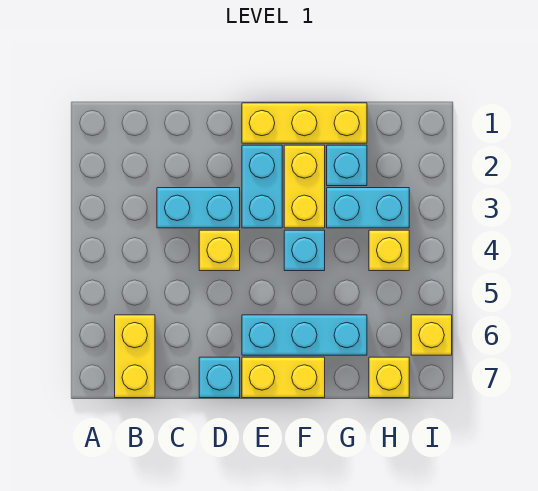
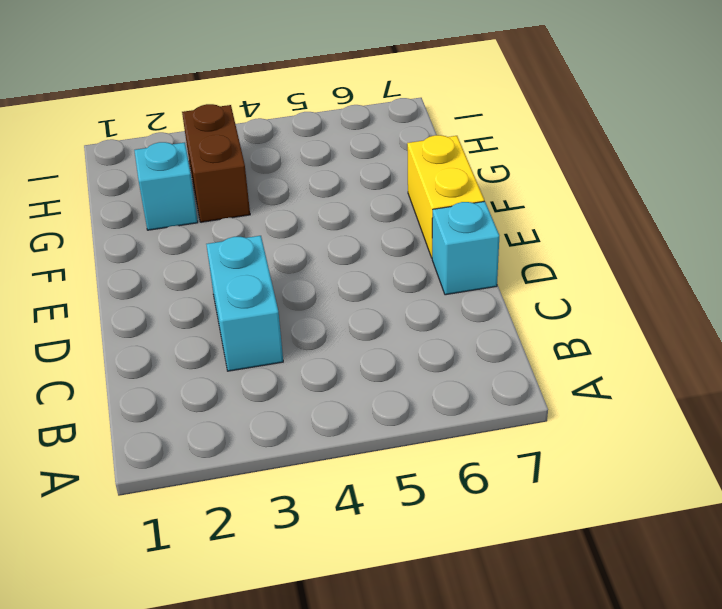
brown brick G3:H3 level 1 -> cyan brick G3:H3 level 1
none -> yellow brick B6:B7 level 1
none -> yellow brick D4 level 1
none -> yellow brick E1:G1 level 1

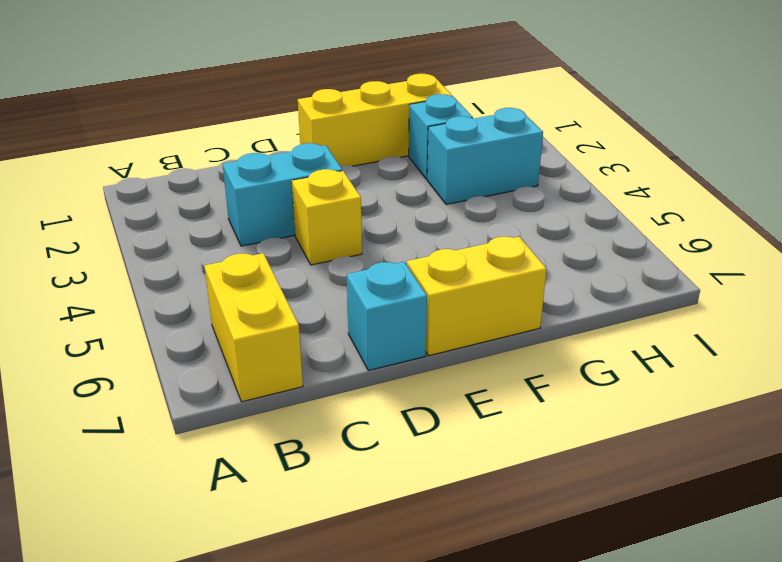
none -> cyan brick E2:E3 level 1
none -> cyan brick E6:G6 level 1
none -> yellow brick F2:F3 level 1

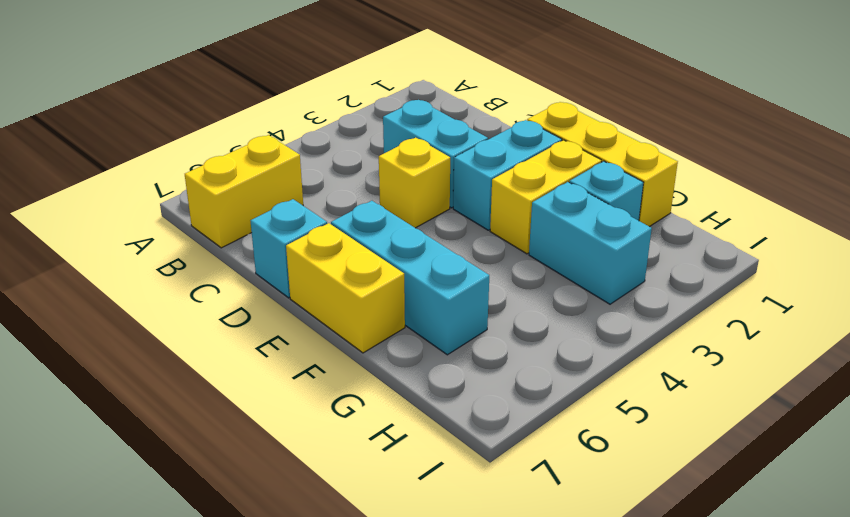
none -> cyan brick F4 level 1
none -> yellow brick H4 level 1
none -> yellow brick H7 level 1

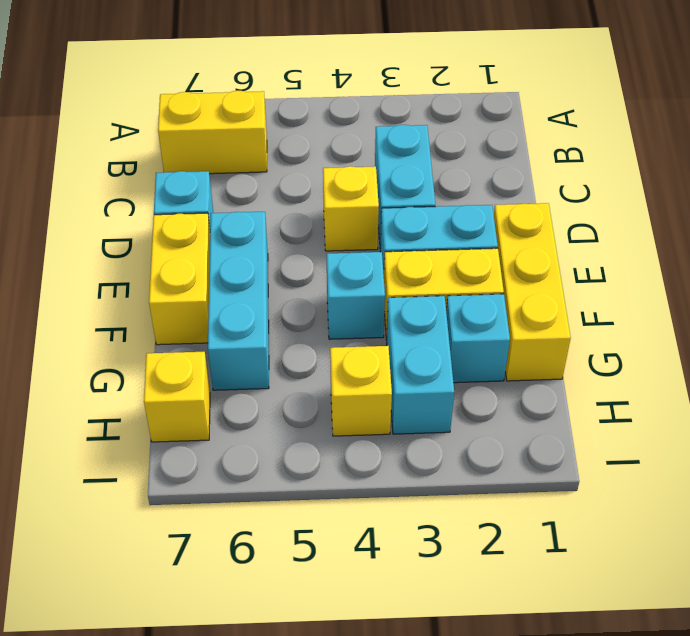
none -> yellow brick I6 level 1

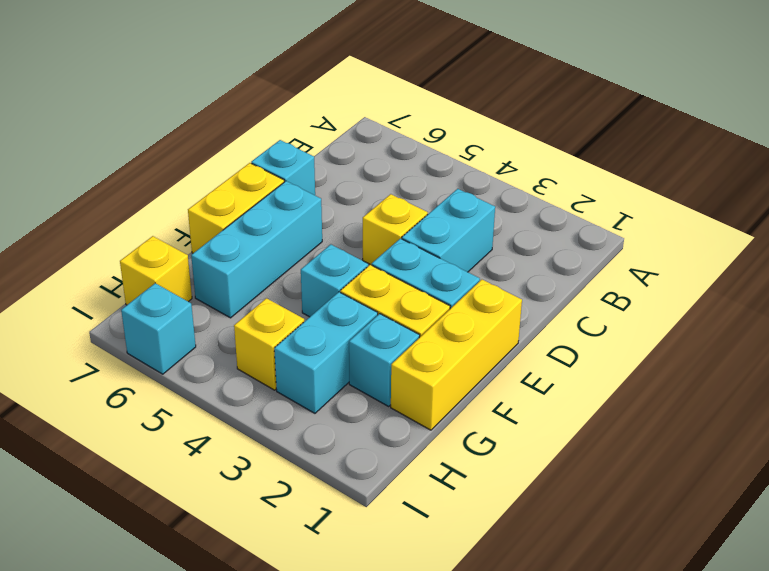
cyan brick I6 level 1 -> yellow brick I6 level 1
none -> yellow brick B6:B7 level 1

